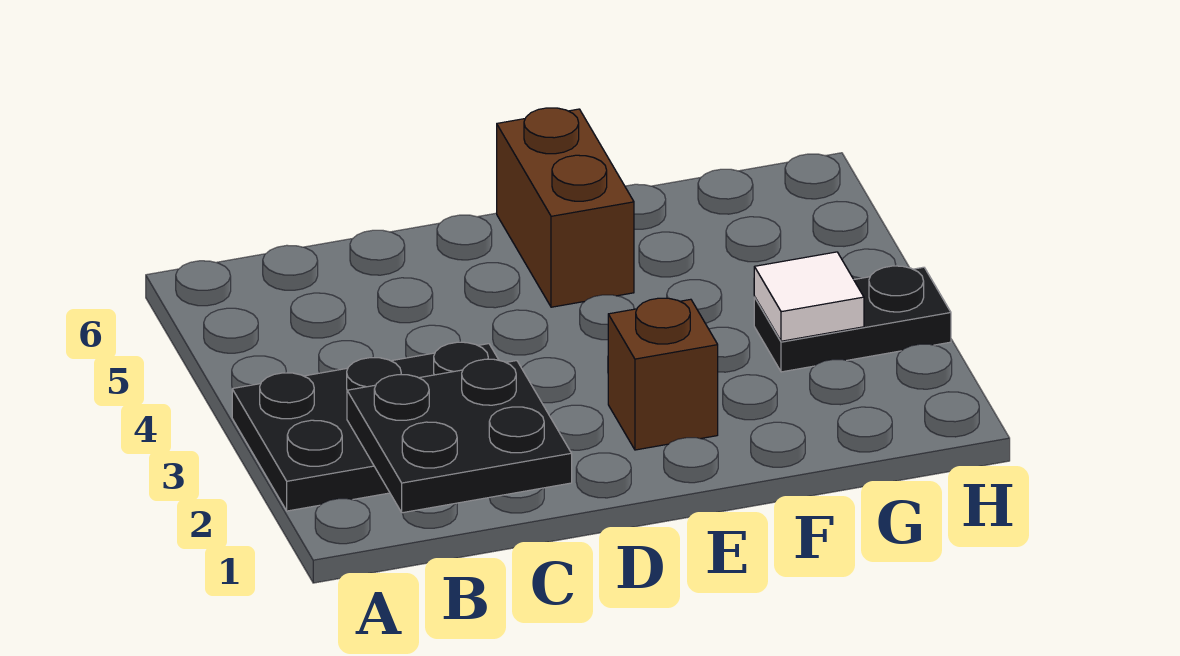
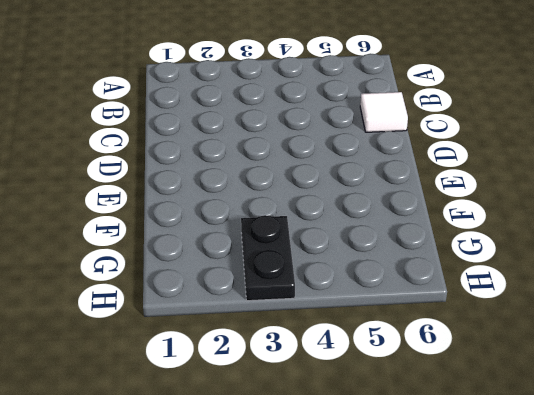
white tile C6 level 1 -> white tile G3 level 2
none -> black plate A2:C3 level 1
none -> brown brick E2 level 1

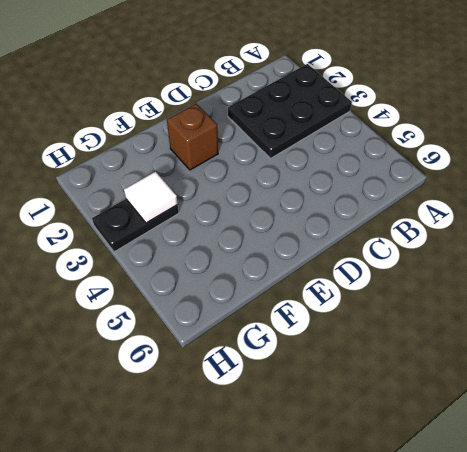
none -> brown brick E5:E6 level 1
none -> black plate B1:C2 level 2

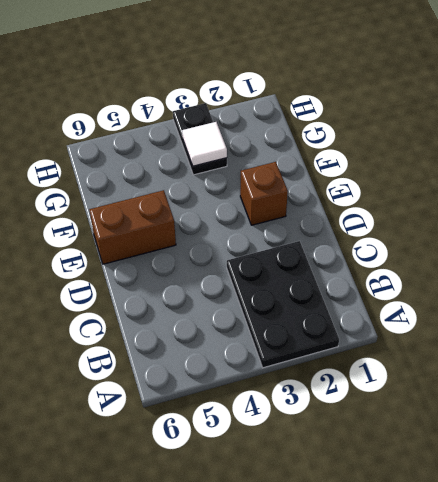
none -> black plate B1:C2 level 2

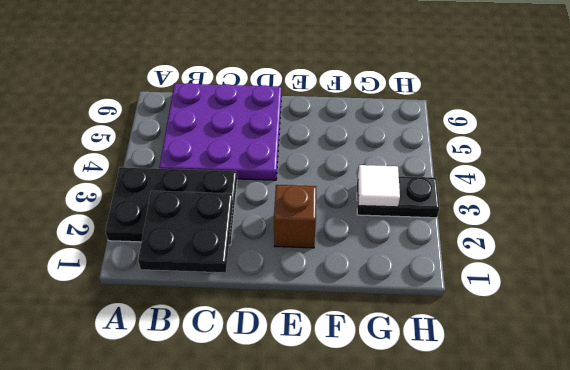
purple plate B4:D6 level 1 -> none
none -> brown brick E5:E6 level 1

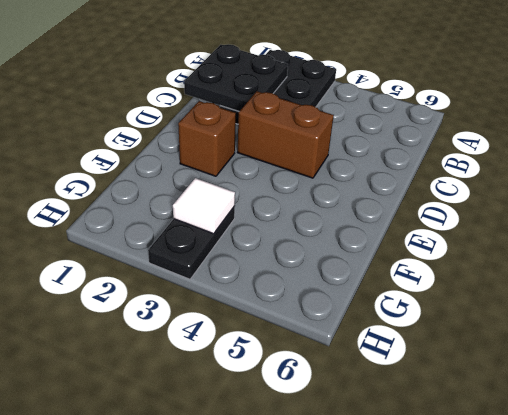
brown brick D3:D4 level 1 -> brown brick E5:E6 level 1

